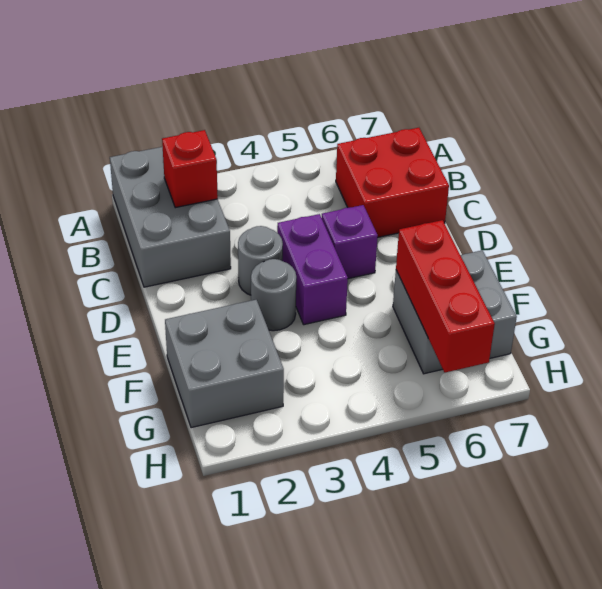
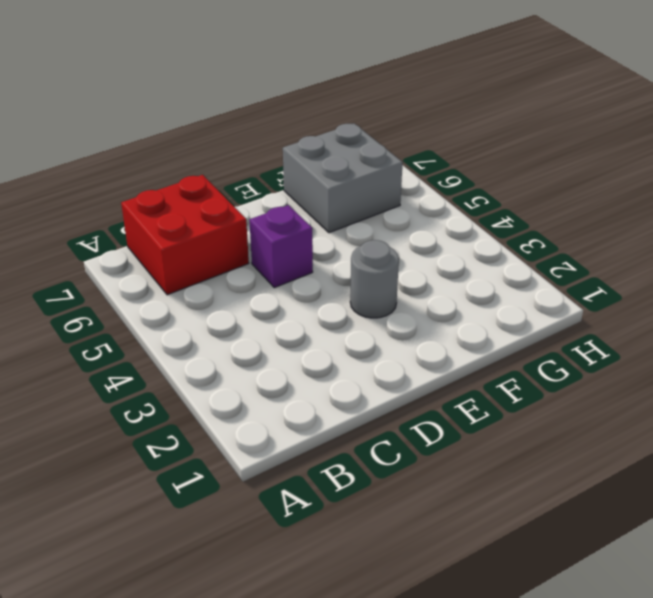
none -> grey brick A1:C2 level 1
none -> grey round brick D3 level 1

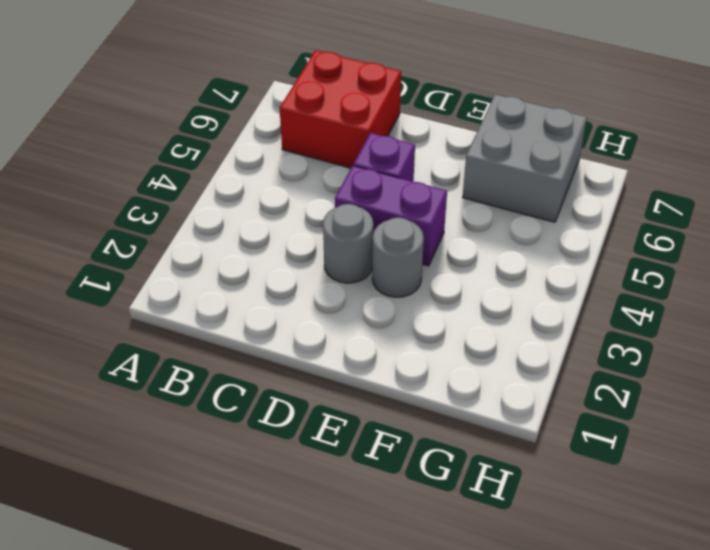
none -> grey brick A1:C2 level 1
none -> grey brick F1:G2 level 1

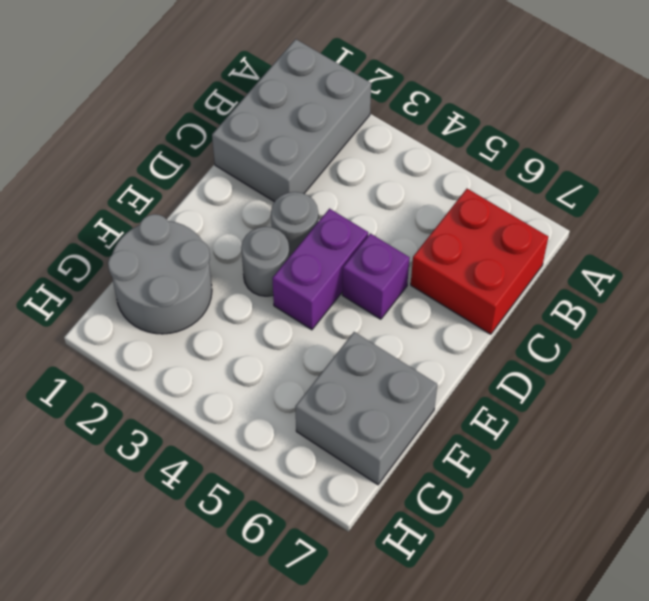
grey round brick F1:G2 level 1 -> grey brick F1:G2 level 1
none -> red brick B2 level 2
none -> red brick F6:H6 level 2

